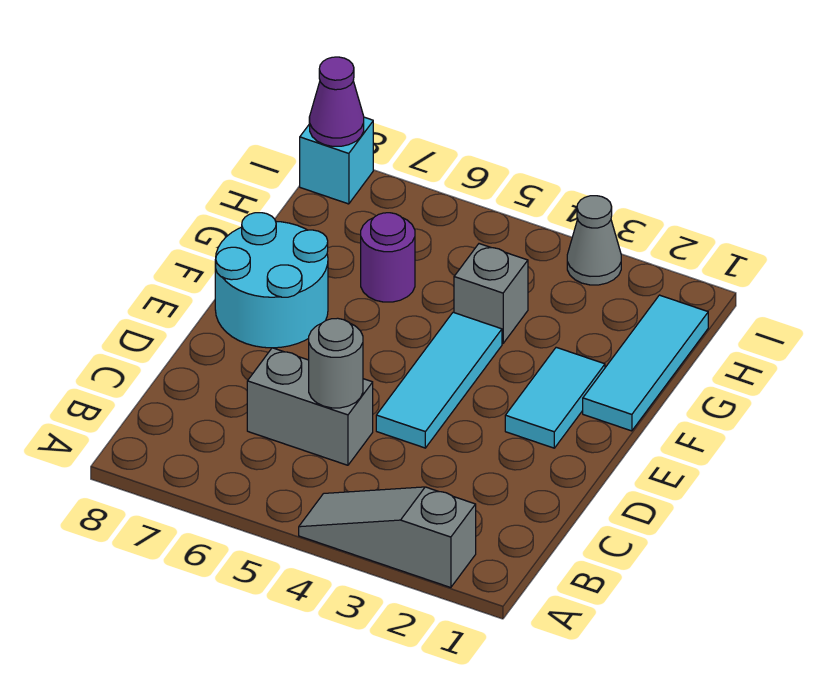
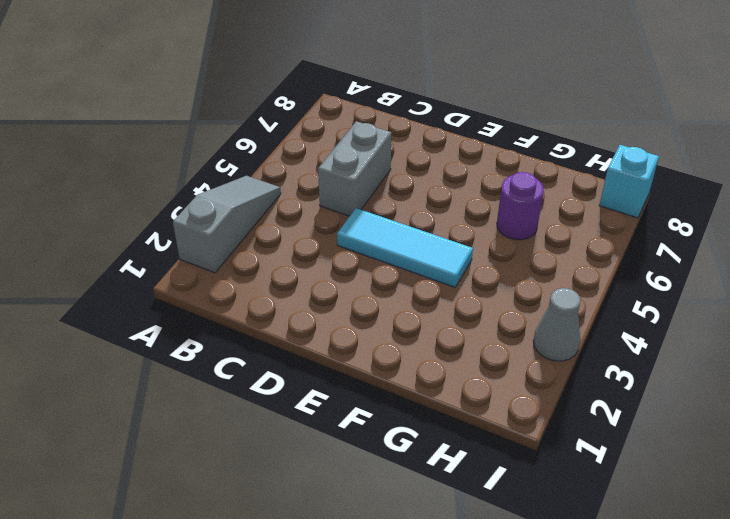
none -> cyan tile E2:F2 level 1
none -> cyan round brick E7:F8 level 1
none -> cyan tile F1:H1 level 1

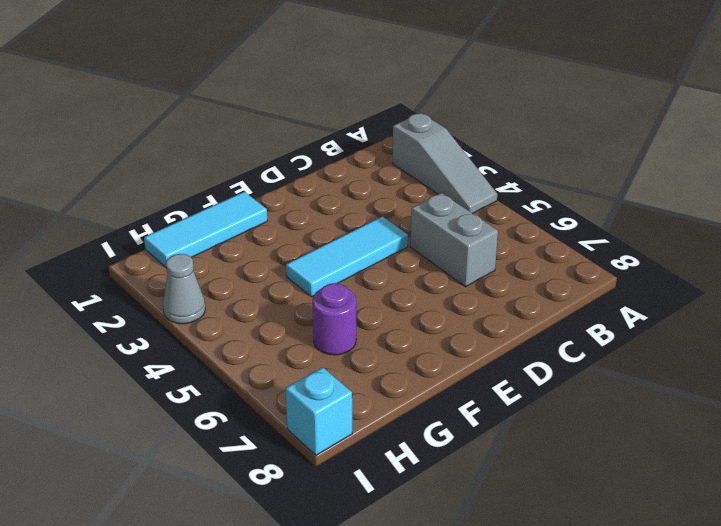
none -> cyan tile E2:F2 level 1
none -> cyan round brick E7:F8 level 1
none -> grey brick G4 level 1

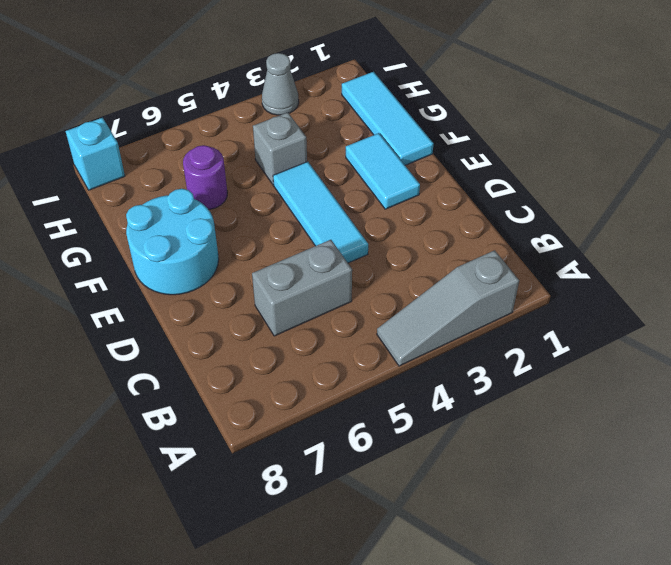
none -> grey round brick C5 level 2
none -> purple cone I8 level 2

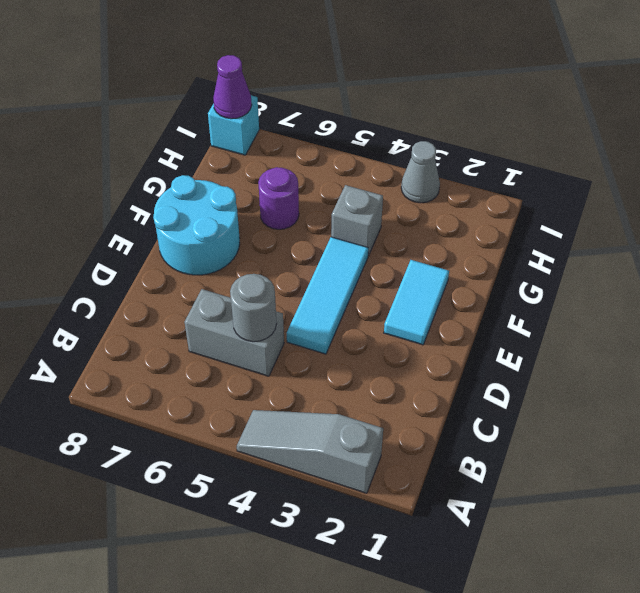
none -> cyan tile F1:H1 level 1

